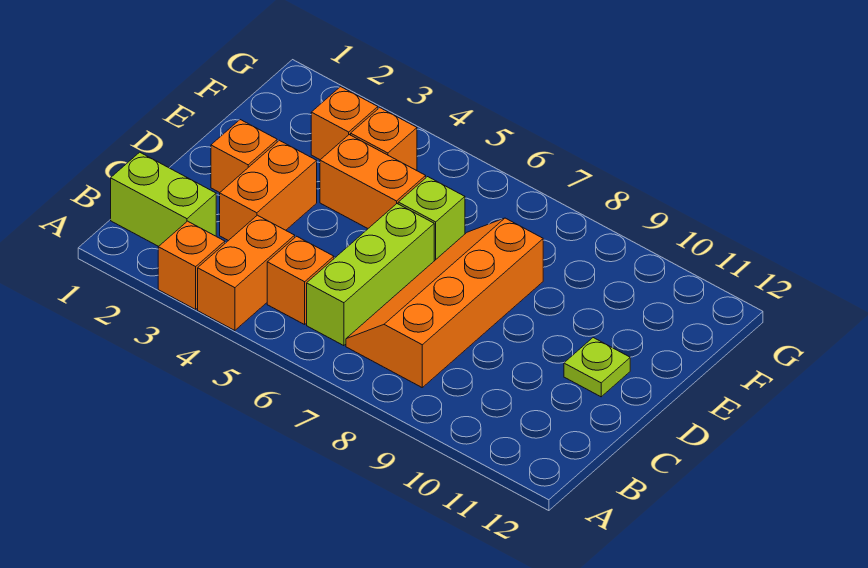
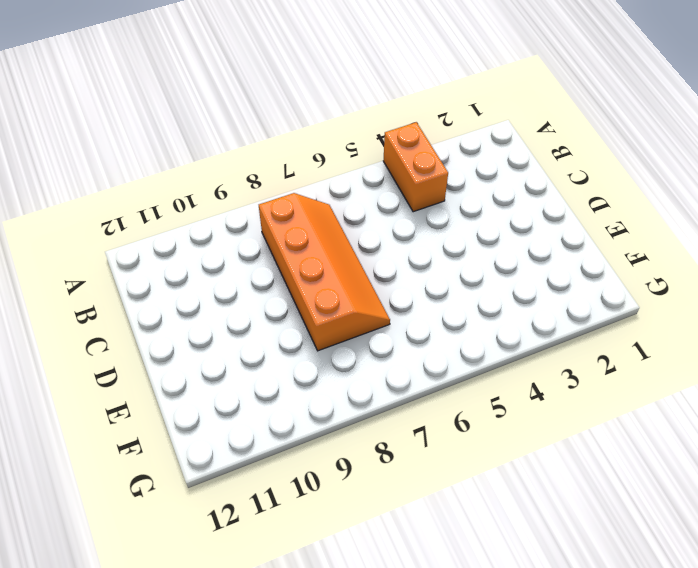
none -> orange brick A3 level 1
none -> lime brick B1:B2 level 1
none -> orange brick B5 level 1

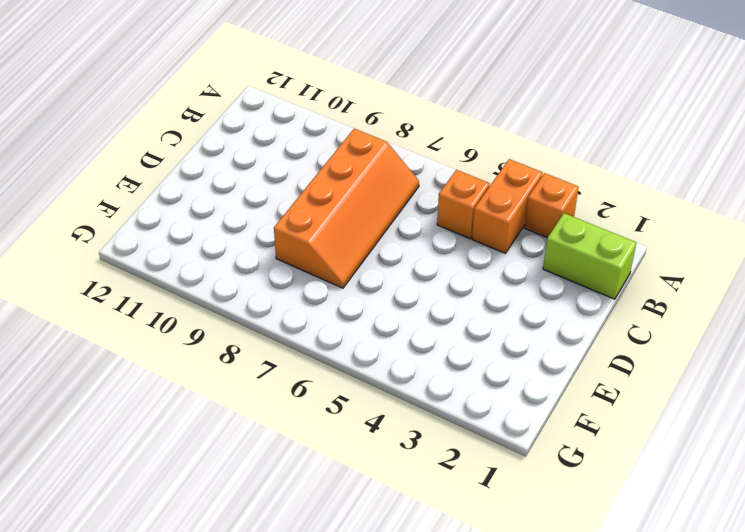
none -> lime brick B6:D6 level 1
none -> orange brick C3:D3 level 1
none -> orange brick D2 level 1

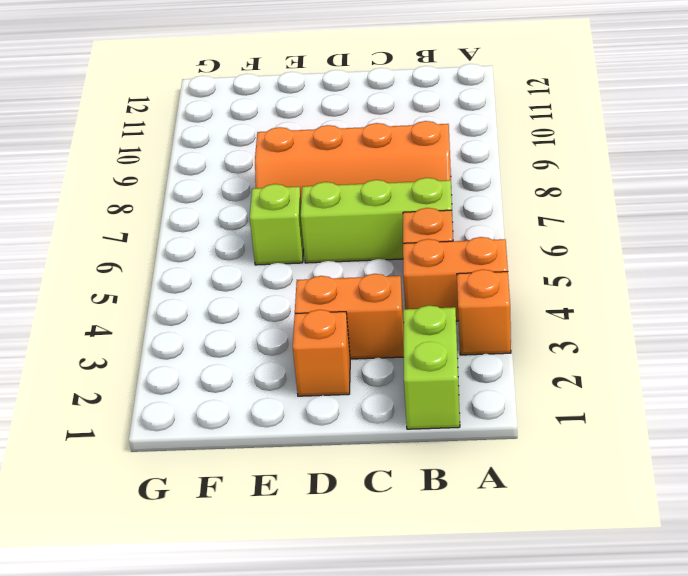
none -> lime plate D11 level 1
none -> orange brick E4:E5 level 1
none -> orange brick F3 level 1

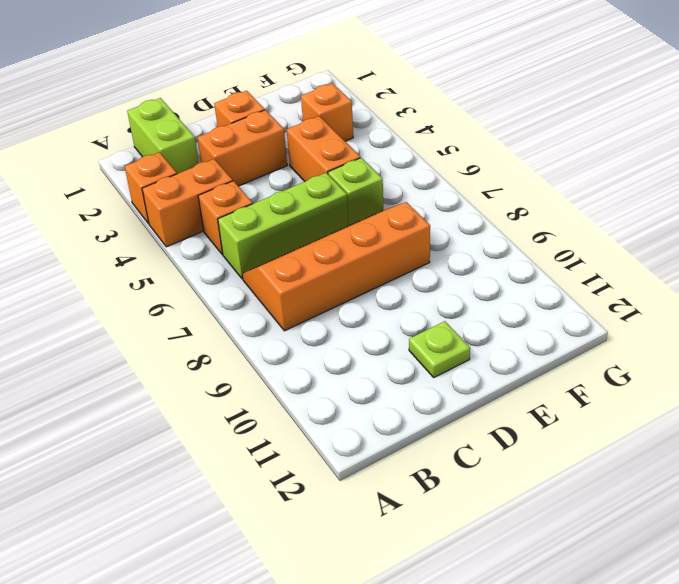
none -> orange brick F4 level 1

